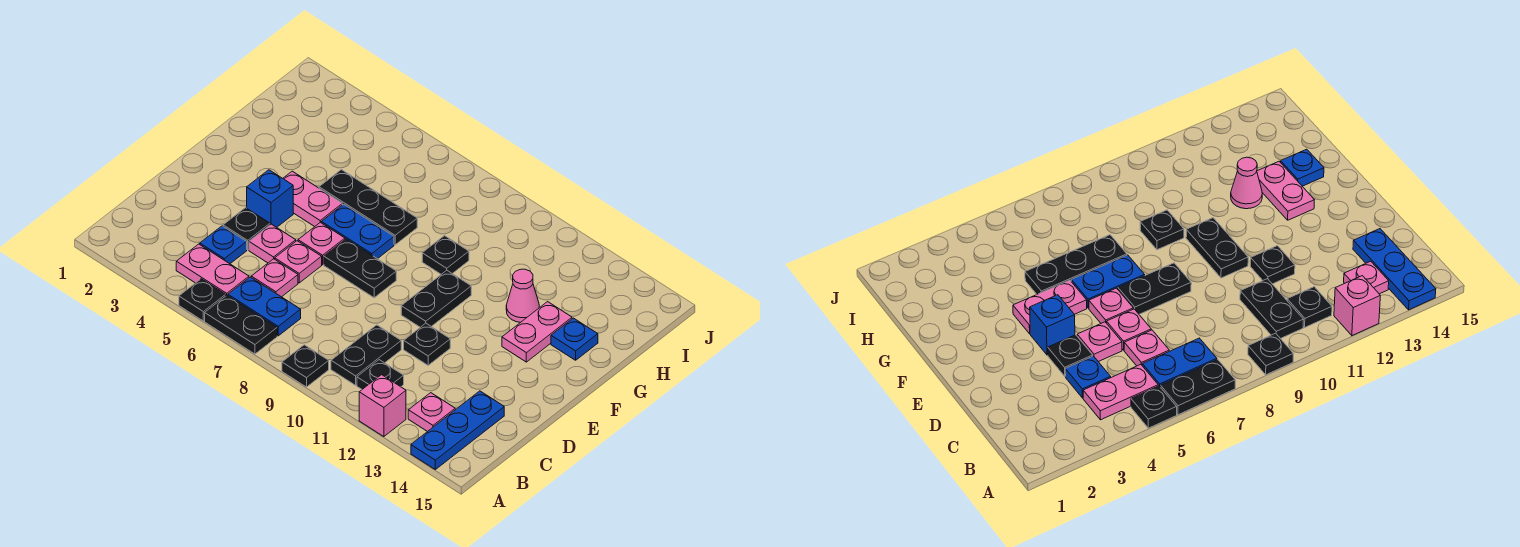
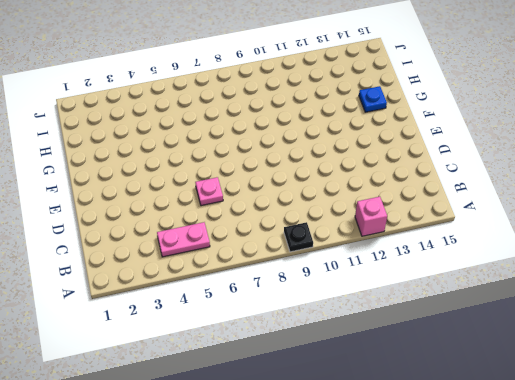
none -> black plate A5 level 1
none -> black plate A6:A7 level 1
none -> blue plate A14:C14 level 1

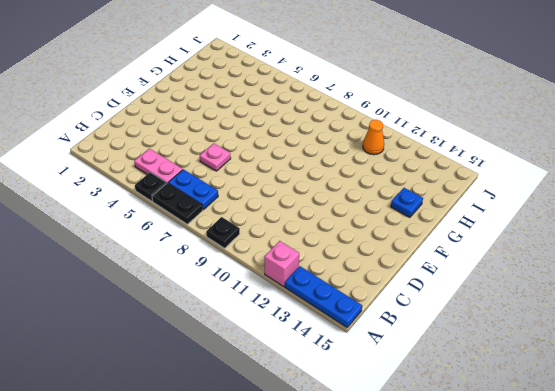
blue plate A13:A15 level 1 -> blue plate A14:C14 level 1
orange cone I11 level 1 -> none
none -> black plate B10:C10 level 1
none -> black plate B11 level 1
none -> pink plate B13 level 1

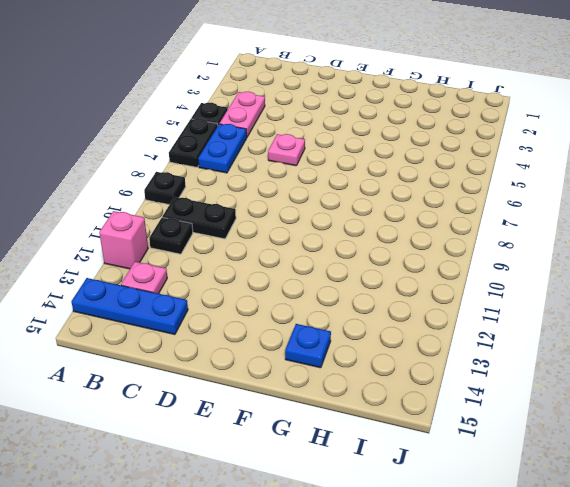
none -> blue plate C4 level 1
none -> pink plate C6 level 1
none -> black plate D4 level 1

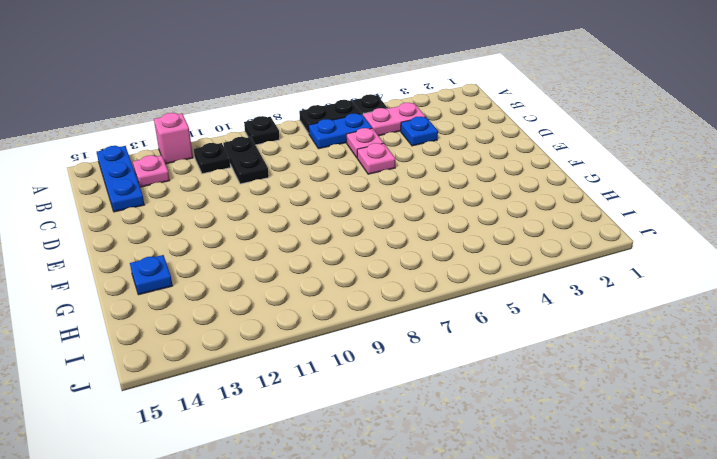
none -> black plate D4 level 1
none -> pink plate D5 level 1
none -> black plate D11 level 1

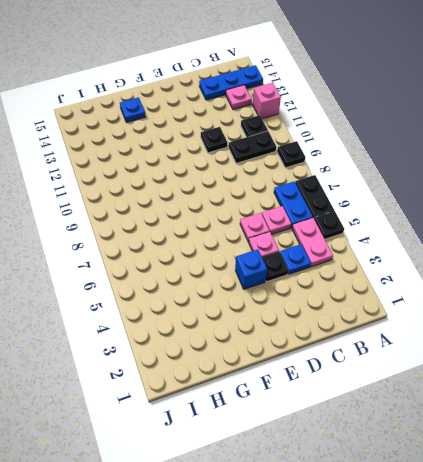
none -> pink plate E6 level 1
none -> black plate E7:E8 level 1
none -> black plate E10:F10 level 1

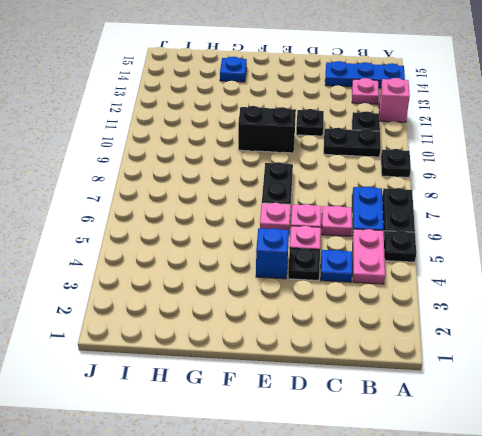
black brick E10:F10 level 1 -> black plate E10:F10 level 1
none -> pink plate F4:F5 level 1
none -> blue plate F6:F7 level 1
none -> pink plate F13:G13 level 1

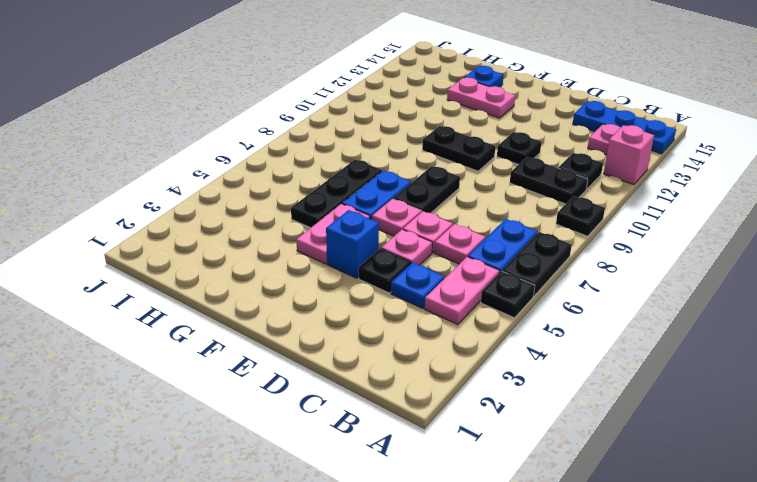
none -> black plate G9 level 1
none -> pink cone G12 level 1

